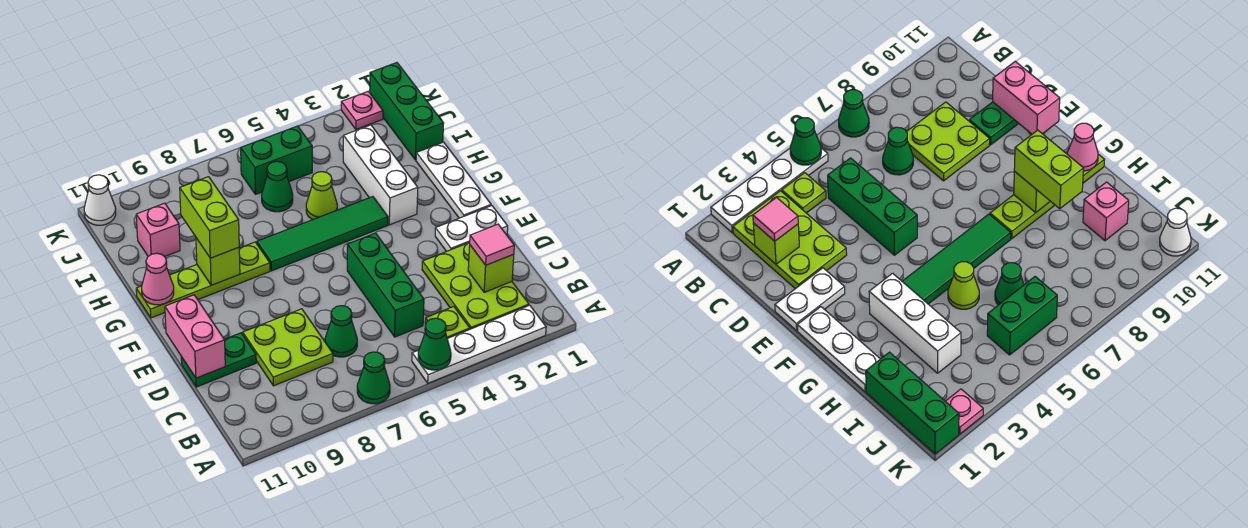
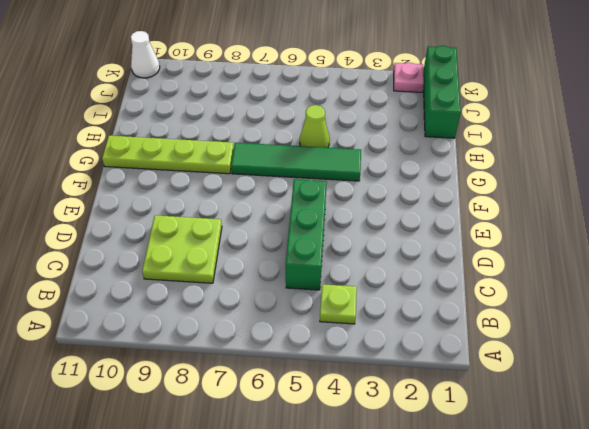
none -> white plate A2:A5 level 1
none -> green cone A7 level 1
none -> lime plate B2:D3 level 1

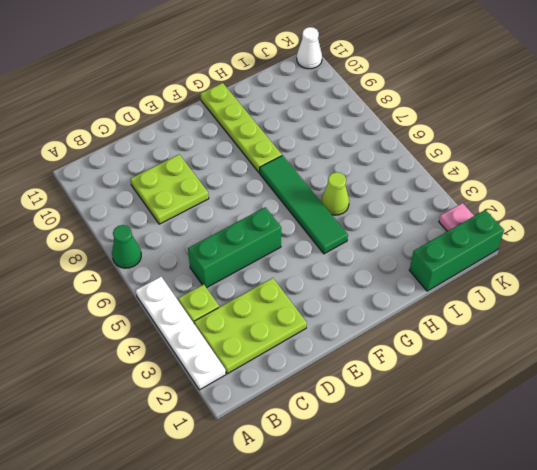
none -> green cone C7 level 1
none -> green plate D10:D11 level 1
none -> white plate E1:E2 level 1

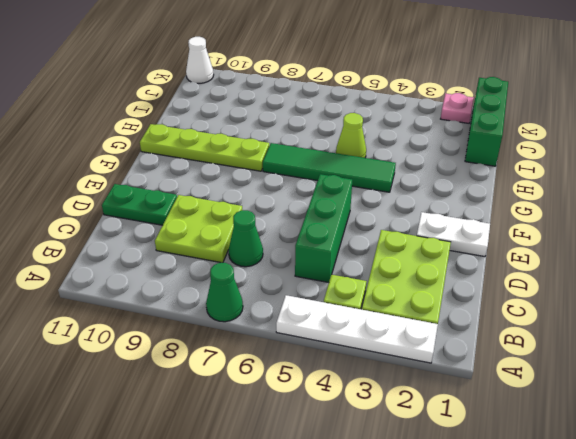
none -> white plate F1:H1 level 1
none -> white brick G3:I3 level 1
none -> green cone I6 level 1

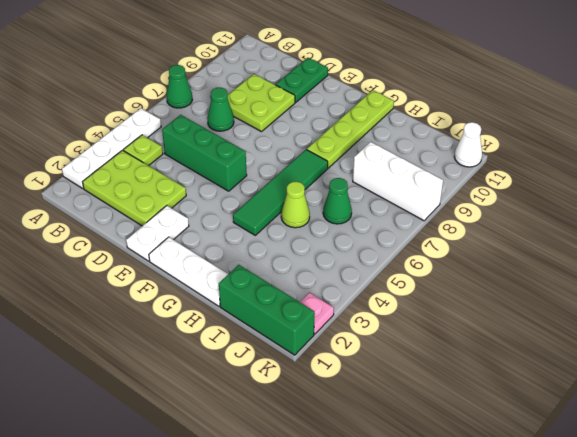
white brick I8:K8 level 1 -> white brick G3:I3 level 1
none -> pink brick I10 level 1
none -> green brick J5:J6 level 1
none -> green cone A5 level 2

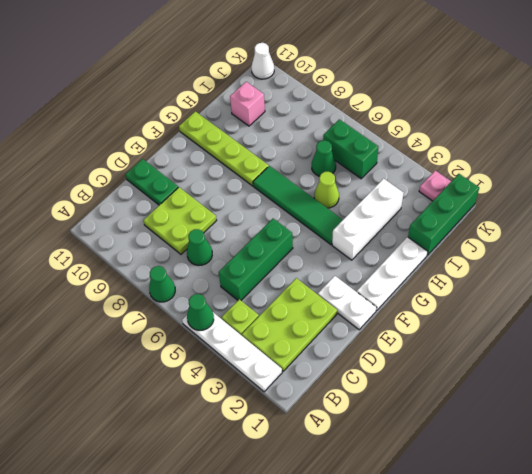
none -> lime brick C2 level 2
none -> pink brick D11:E11 level 2
none -> lime brick G9 level 2

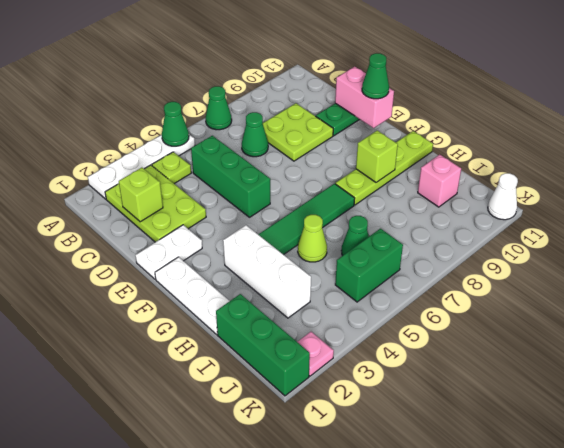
green cone E11 level 3 -> none
none -> pink cone G11 level 2
none -> pink tile C2 level 3
none -> lime brick G9:H9 level 3

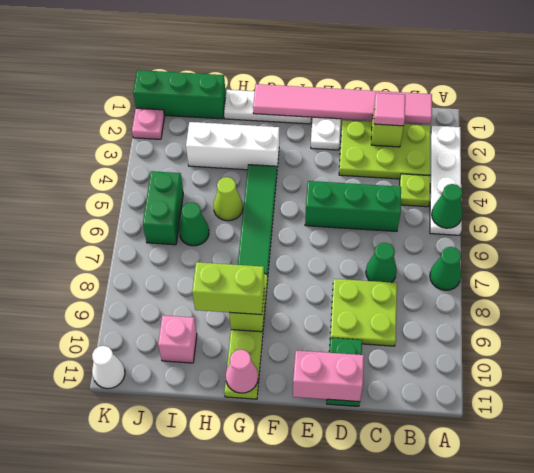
pink tile B1:G1 level 2 -> none

